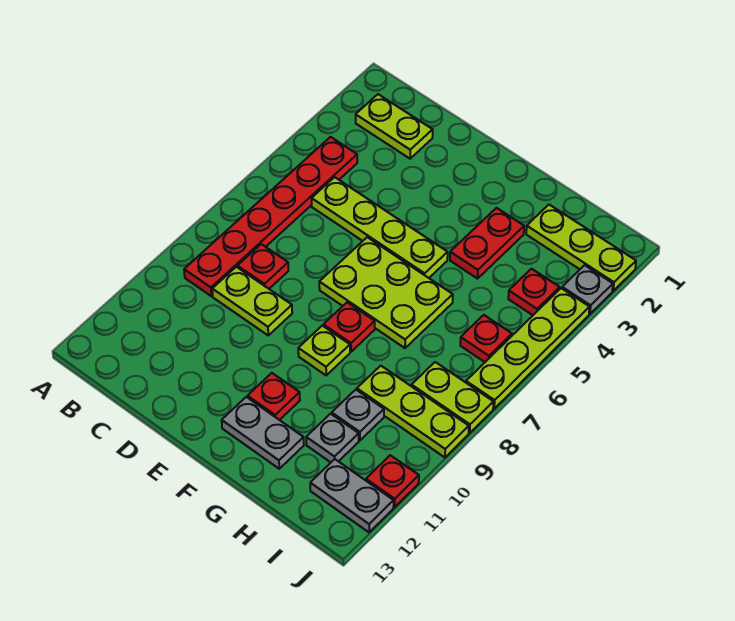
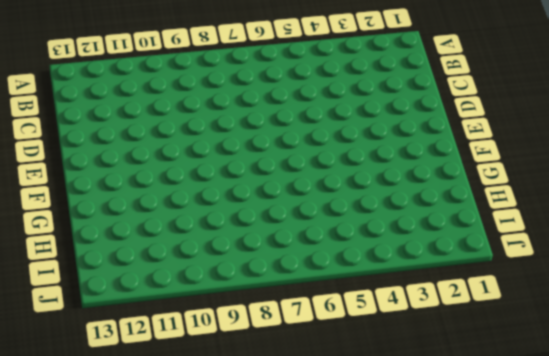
none -> lime plate B2:C2 level 1
none -> red plate B4:B9 level 1
none -> lime plate C5:F5 level 1

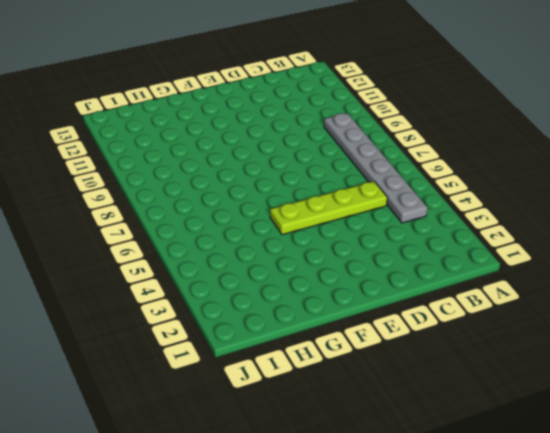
grey plate B4:B9 level 1 -> red plate B4:B9 level 1
none -> lime plate B2:C2 level 1
none -> red plate C8 level 1
none -> lime plate C9:D9 level 1

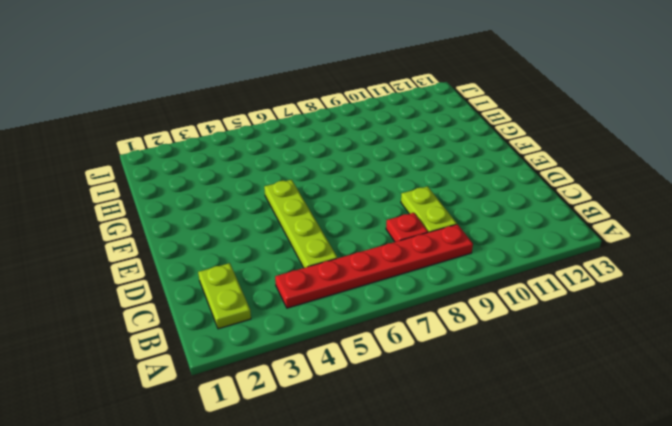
none -> lime plate E6:G7 level 1
none -> red plate F8 level 1
none -> lime plate F9 level 1

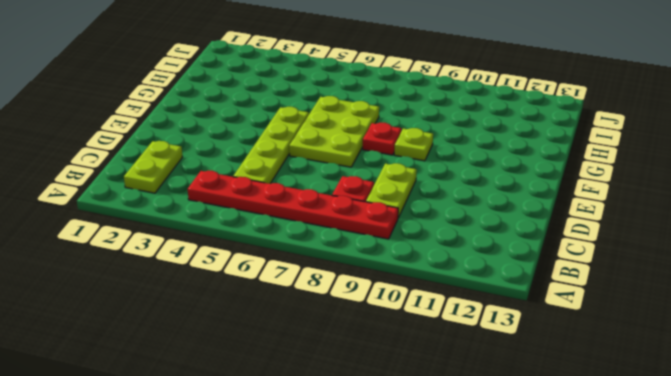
none -> red plate F11 level 1
none -> grey plate F12:G12 level 1
none -> red plate G3:G4 level 1

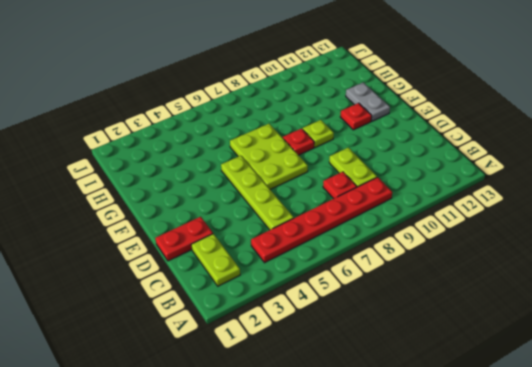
red plate D1:D2 level 1 -> red plate G3:G4 level 1
none -> lime plate H2:J2 level 1
none -> lime plate H9:J9 level 1
none -> grey plate H10 level 1

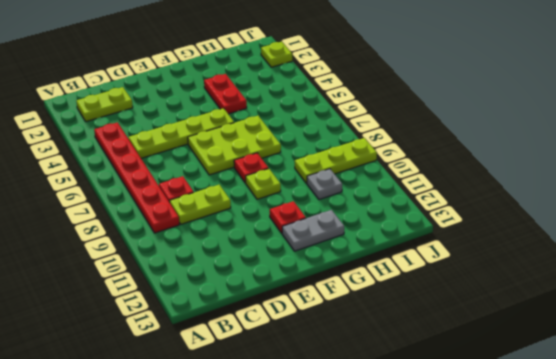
lime plate J2 level 1 -> lime plate H2:J2 level 1
none -> grey plate H11 level 1
none -> red plate I4 level 1
none -> red plate I6 level 1

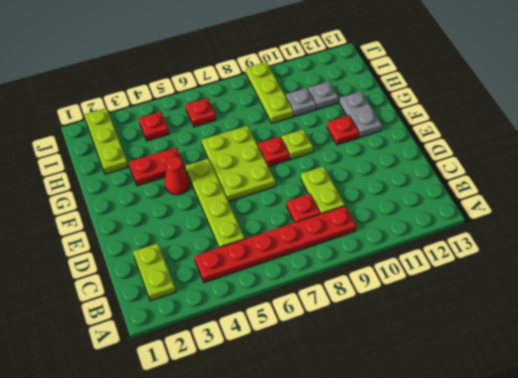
red cone F4 level 1 -> none
none -> lime plate I8:J8 level 1
none -> grey plate I12:J12 level 1
none -> grey plate J3 level 1

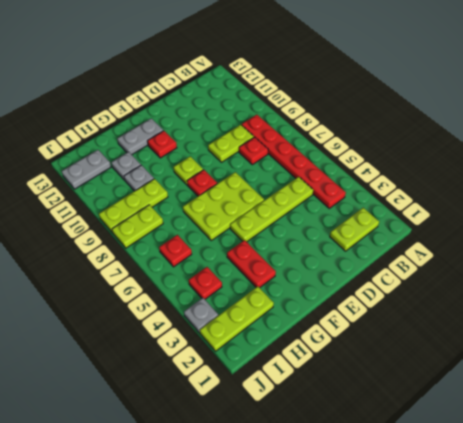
none -> lime plate J4:J7 level 1
none -> red plate J11 level 1

